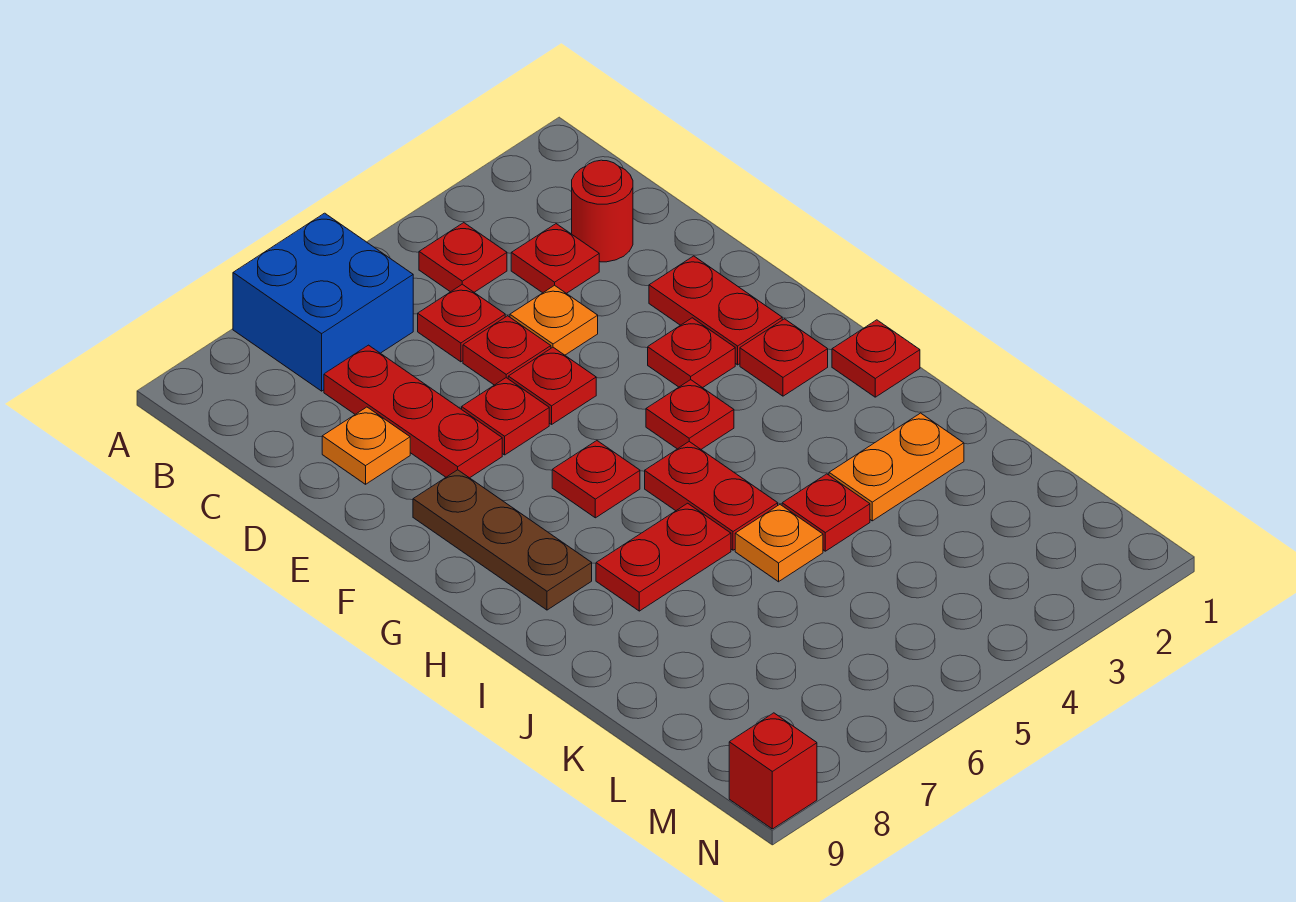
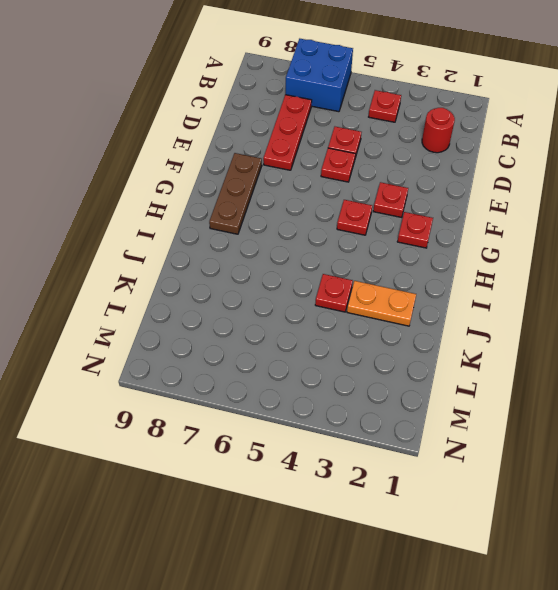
none -> red plate C3 level 1
none -> red plate C5 level 1
none -> orange plate D4 level 1

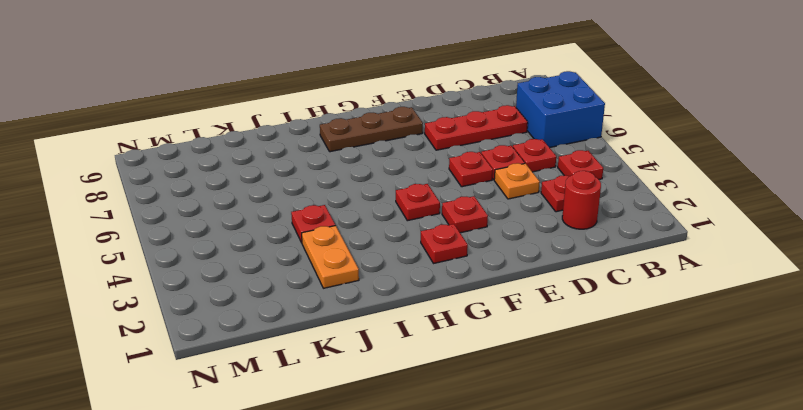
none -> orange plate D8 level 1
none -> red plate E2:F2 level 1
none -> red plate E6 level 1

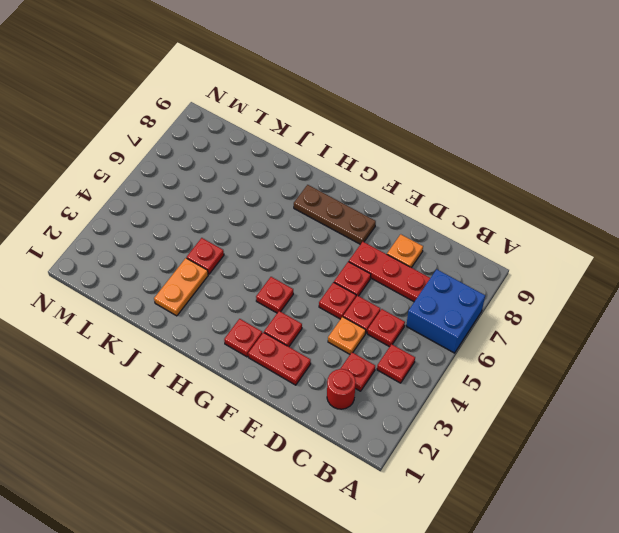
none -> red plate G6 level 1
none -> red plate H1 level 1
none -> red plate H5:I5 level 1

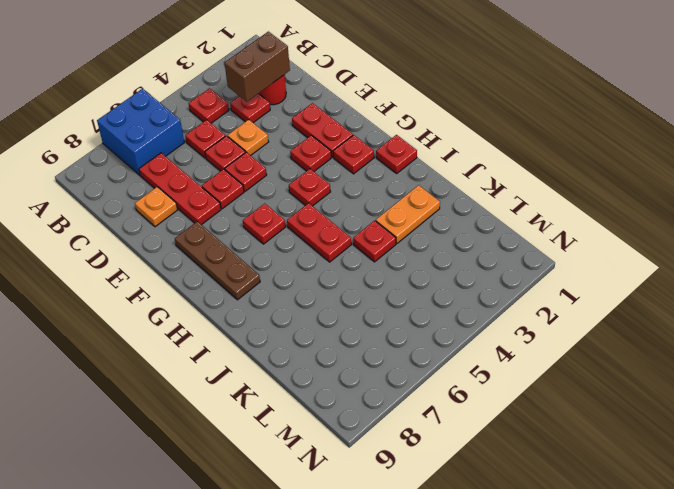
brown brick C2:C3 level 2 -> none
none -> red plate I6:I7 level 1
none -> orange plate J5 level 1
none -> red brick N9 level 1

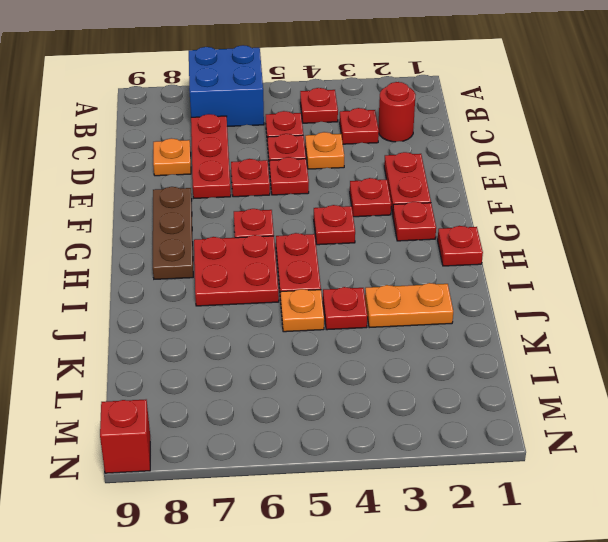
red plate H6:I7 level 1 -> red plate I6:I7 level 1

